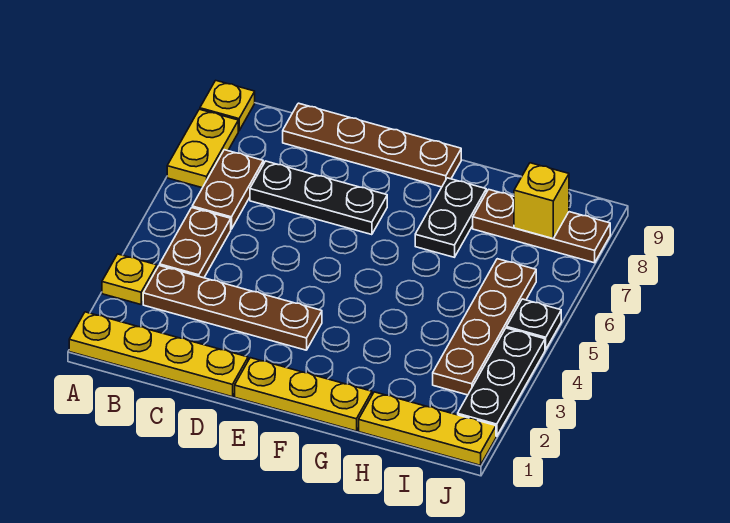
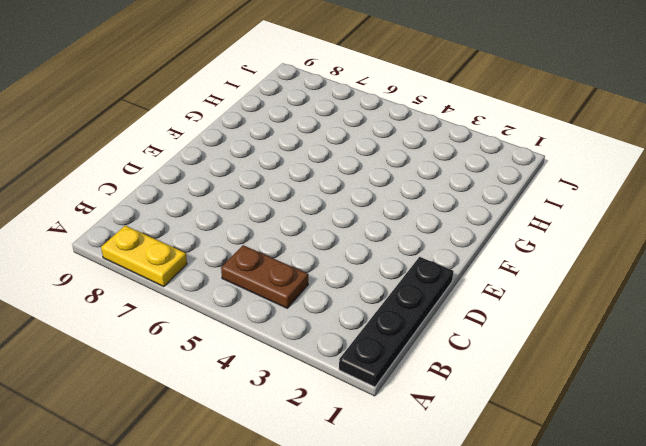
black plate A1:D1 level 1 -> yellow plate A1:D1 level 1
none -> yellow plate A3 level 1
none -> yellow plate A9 level 1
none -> brown plate B3:E3 level 1

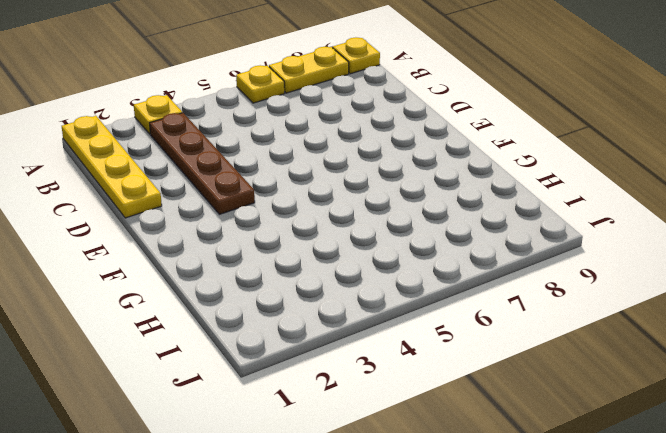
yellow plate A6 level 1 -> none
none -> brown plate B4:B5 level 1
none -> brown plate B6:B7 level 1
none -> black plate C7:E7 level 1

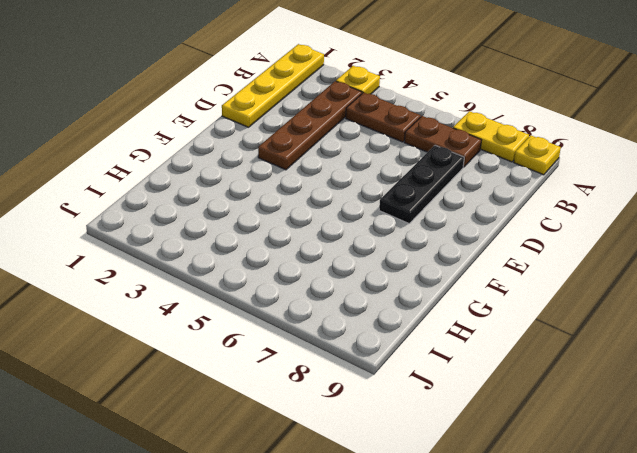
none -> brown plate C9:F9 level 1
none -> yellow plate E1:G1 level 1
none -> black plate G7:G8 level 1

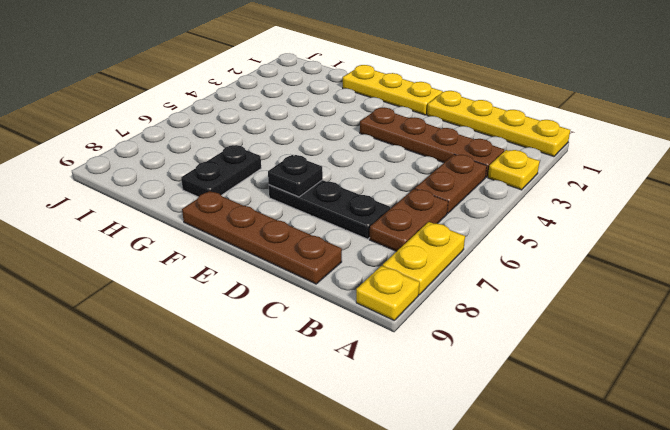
black plate E7 level 2 -> black plate J5 level 1
none -> yellow plate H1:J1 level 1
none -> brown plate H8:J8 level 1
none -> brown plate I3:I6 level 1

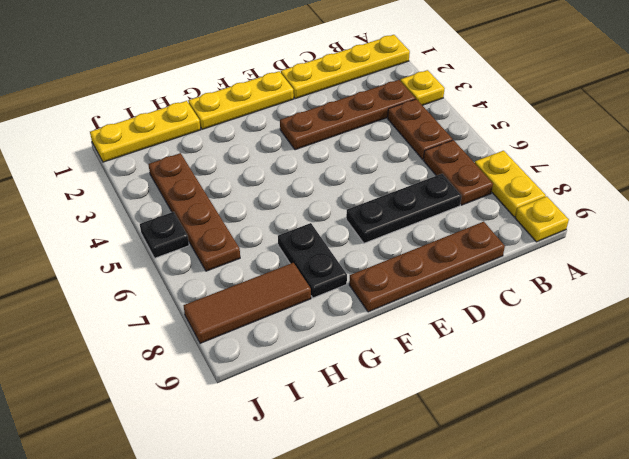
brown tile H8:J8 level 1 -> brown plate H8:J8 level 1
none -> black plate J2:J4 level 1
none -> yellow brick I8 level 2

